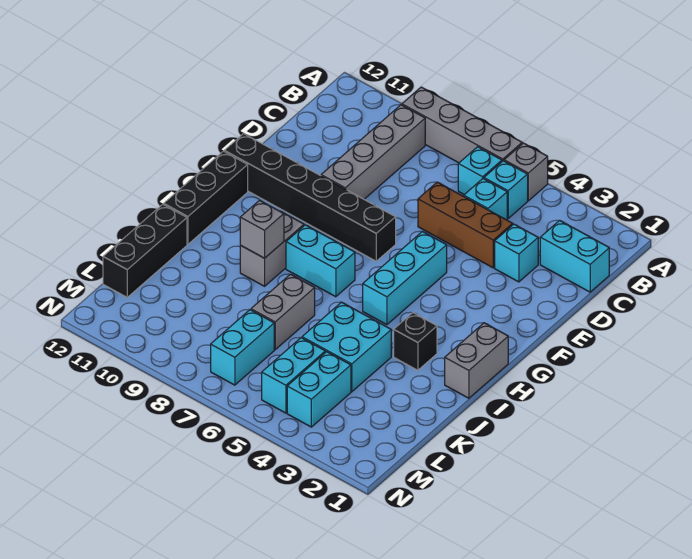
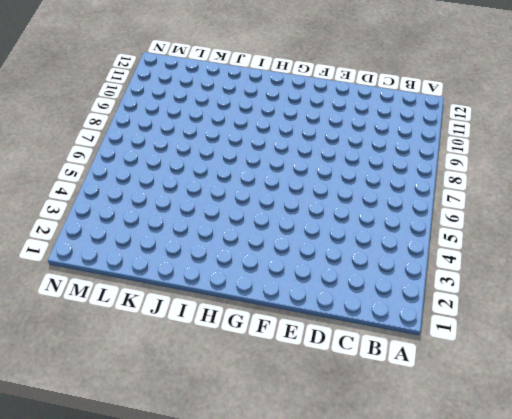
none -> grey brick A5 level 1
none -> grey brick A6:A9 level 1
none -> cyan brick B5 level 1

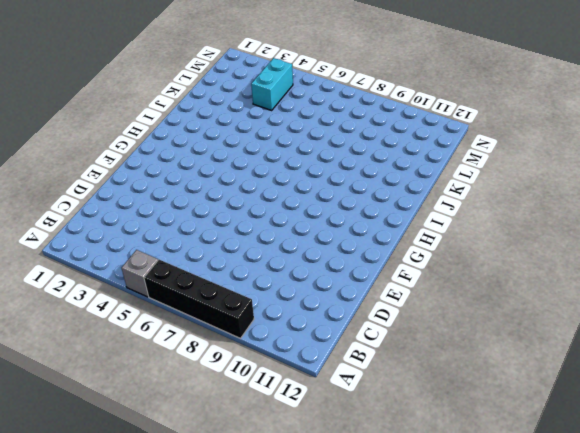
black brick A6:A9 level 1 -> grey brick A6:A9 level 1
none -> cyan brick B5 level 1
none -> cyan brick B6 level 1
none -> grey brick B9:E9 level 1

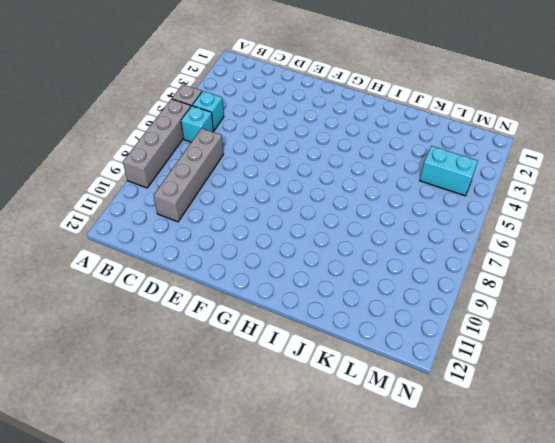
grey brick C7:C10 level 1 -> grey brick B9:E9 level 1
none -> cyan brick C1:C2 level 1
none -> cyan brick C5 level 1
none -> cyan brick D3 level 1

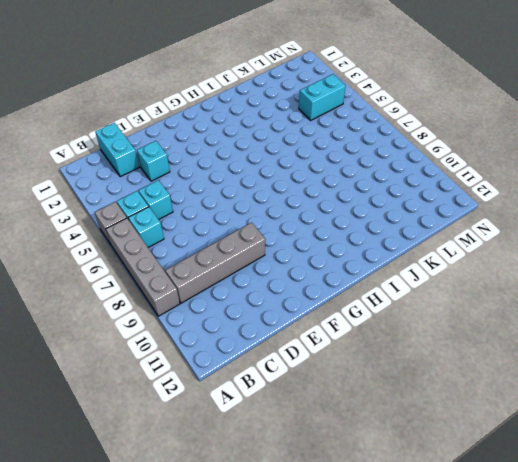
none -> brown brick D4:D6 level 1
none -> cyan brick F5:H5 level 1
none -> black brick F7:F12 level 1

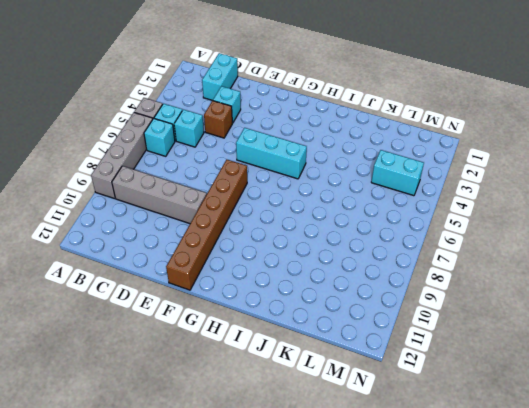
brown brick D4 level 1 -> brown brick D4:D6 level 1
brown brick F7:F12 level 1 -> black brick F7:F12 level 1
none -> black brick G12:I12 level 1
none -> grey brick H1:I1 level 1
none -> cyan brick H7:H8 level 1

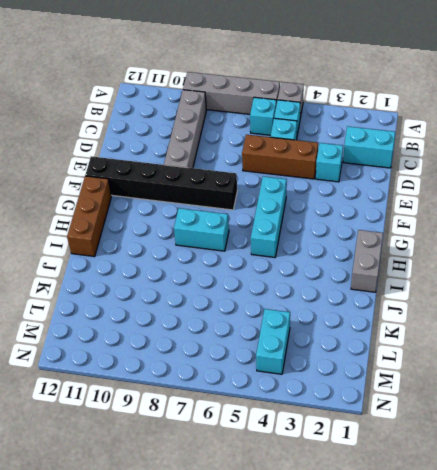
brown brick G12:I12 level 1 -> black brick G12:I12 level 1
none -> grey brick H9:I9 level 1
none -> black brick I3 level 1
none -> cyan brick J4:K5 level 1

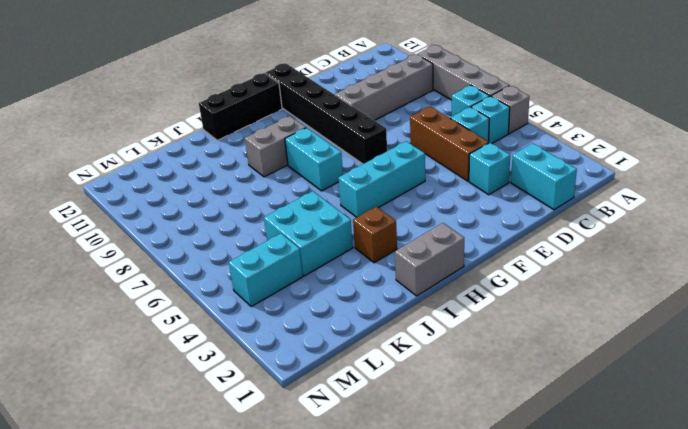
brown brick I3 level 1 -> black brick I3 level 1
none -> grey brick J7:K7 level 1
none -> black brick J12:L12 level 1
none -> cyan brick L5:M5 level 1

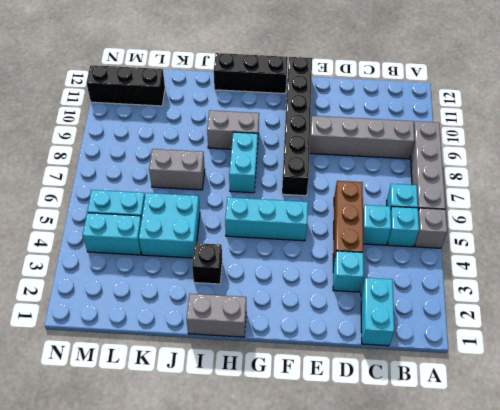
black brick L11:N11 level 1 -> black brick J12:L12 level 1
none -> cyan brick L7:M7 level 1
none -> grey brick I9 level 2

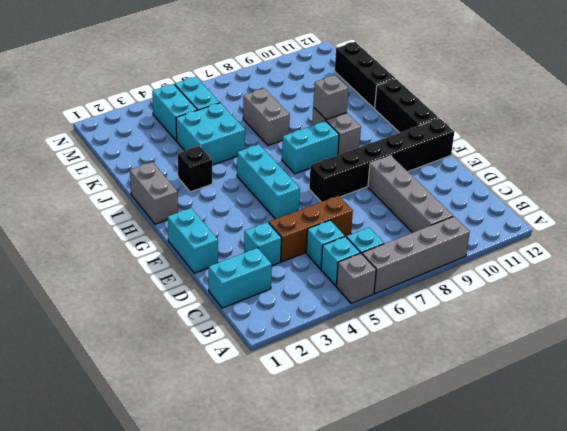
cyan brick E1:F1 level 1 -> cyan brick L7:M7 level 1

